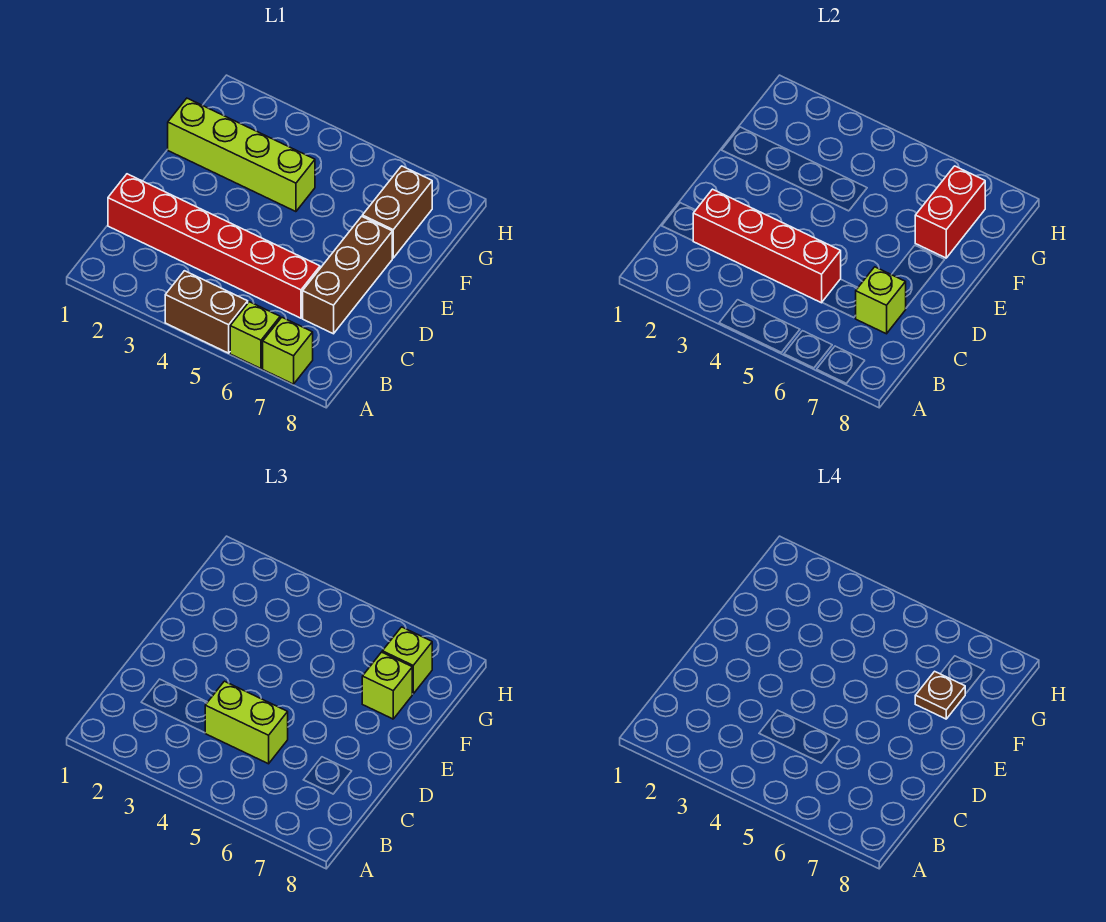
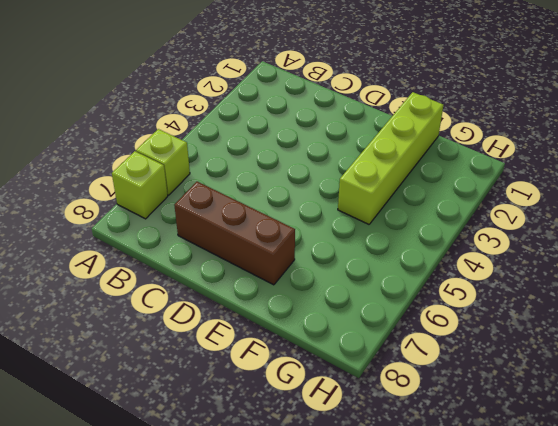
none -> brown brick A4:A5 level 1
none -> red brick C1:C6 level 1
none -> brown brick F7:G7 level 1

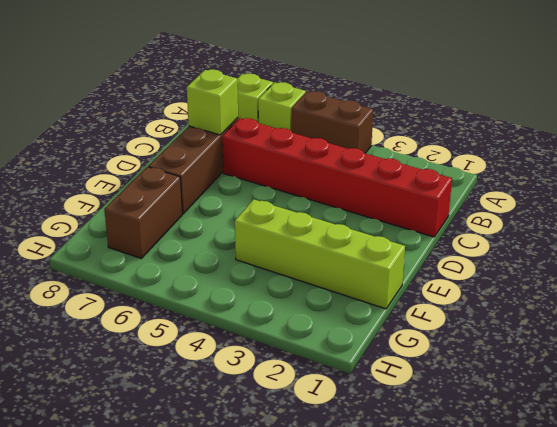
none -> red brick C2:C5 level 2
none -> red brick F7:G7 level 2
none -> lime brick C4:C5 level 3

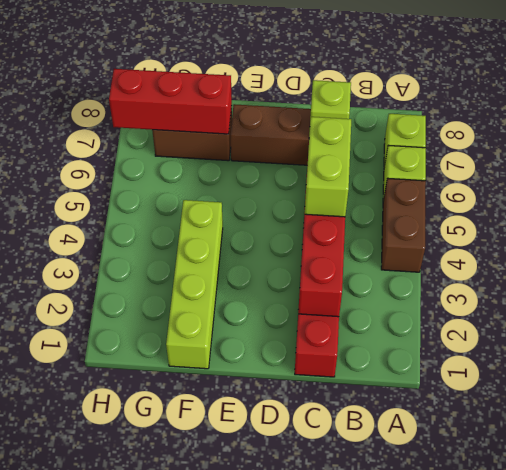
red brick F7:H7 level 2 -> red brick F7:G7 level 2
none -> lime brick F7 level 3
none -> lime brick G7 level 3
none -> brown plate F7 level 4

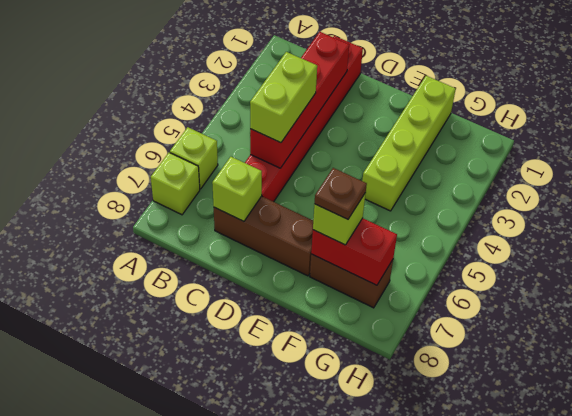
none -> brown brick A4:A5 level 1
none -> lime brick G7 level 3

